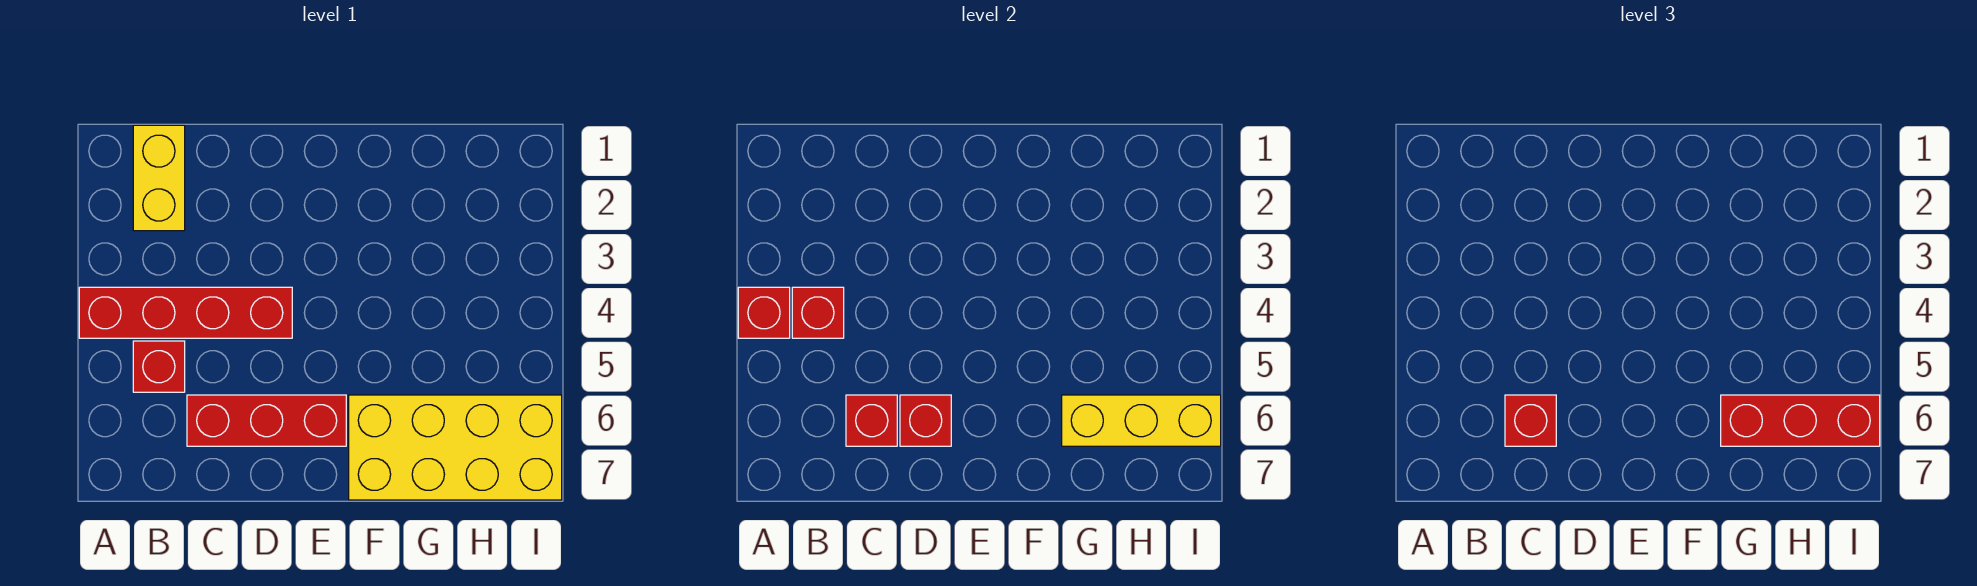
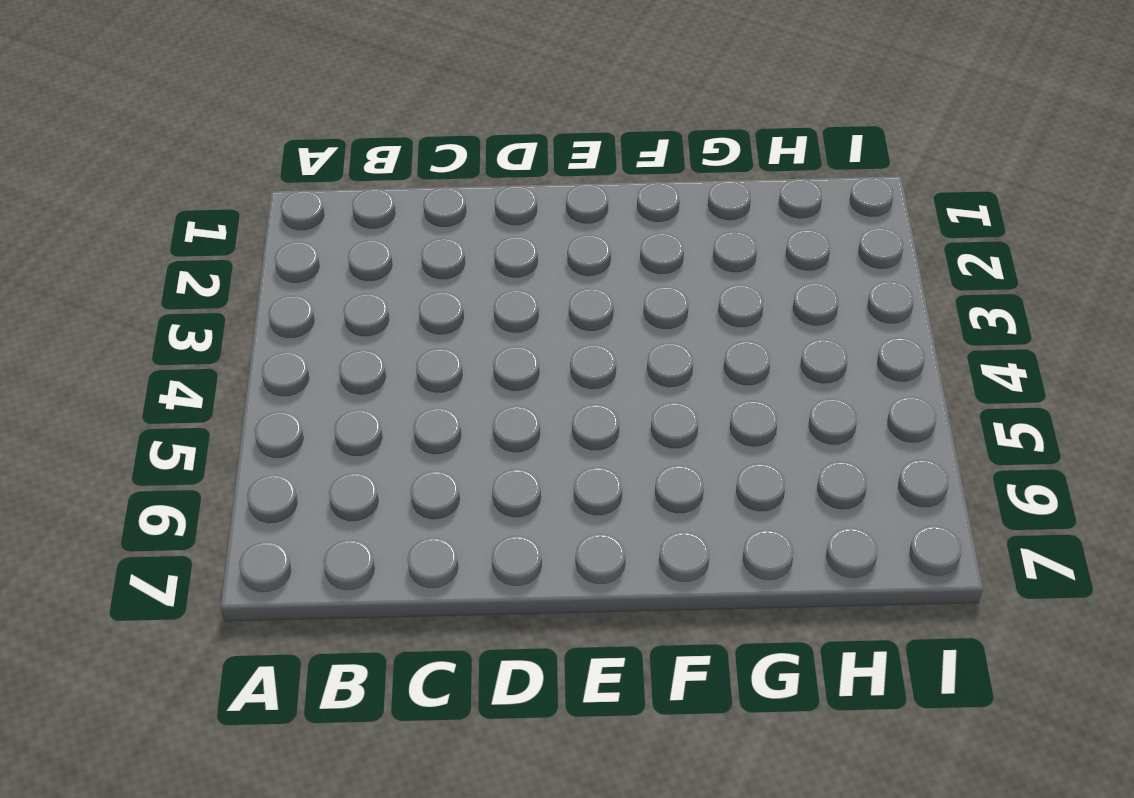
none -> red brick A4:D4 level 1
none -> yellow brick B1:B2 level 1
none -> red brick B5 level 1

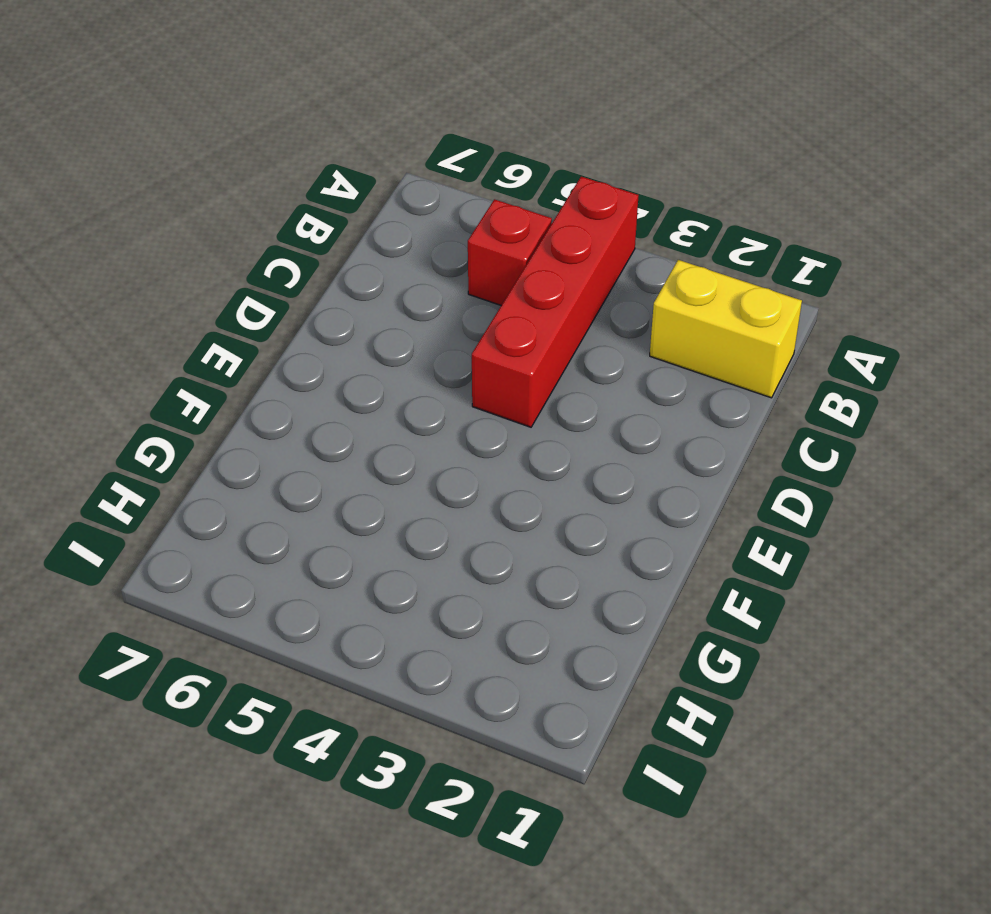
none -> red brick C6:E6 level 1
none -> yellow brick F6:I7 level 1
none -> red brick A4 level 2

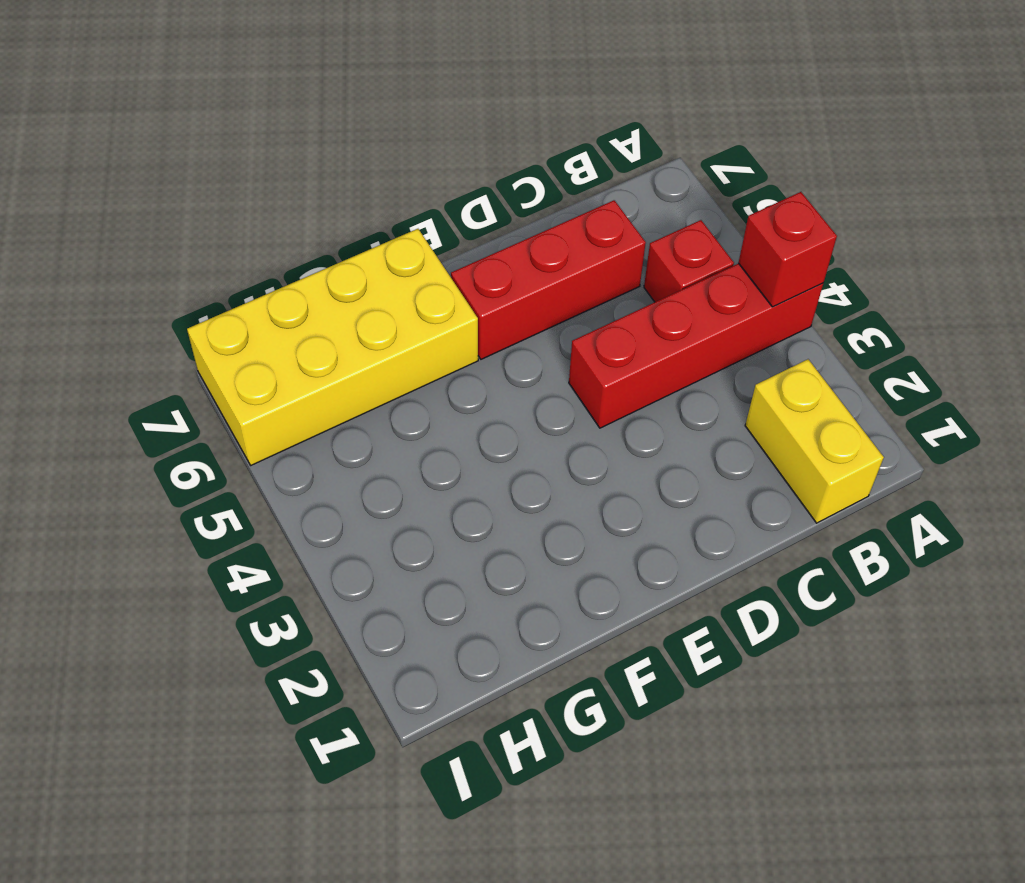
none -> red brick B4 level 2
none -> red brick C6 level 2
none -> red brick D6 level 2

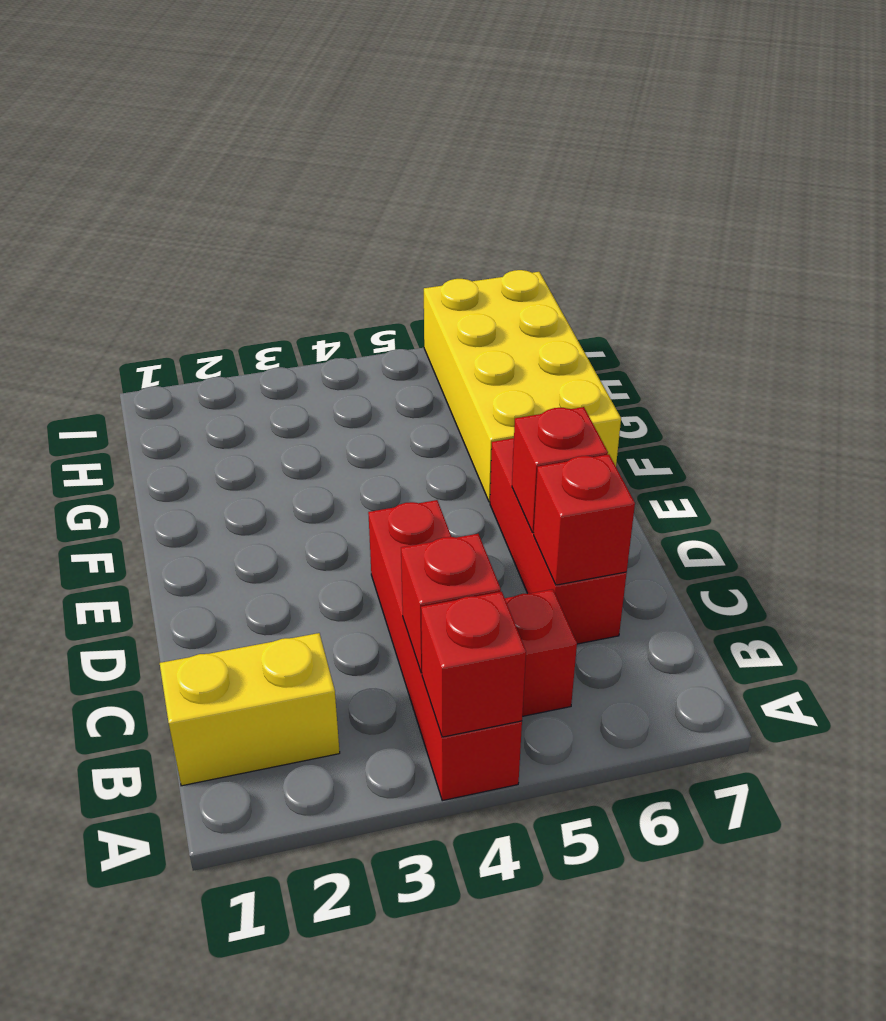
none -> yellow brick G6:I6 level 2
none -> red brick C6 level 3
none -> red brick G6:I6 level 3

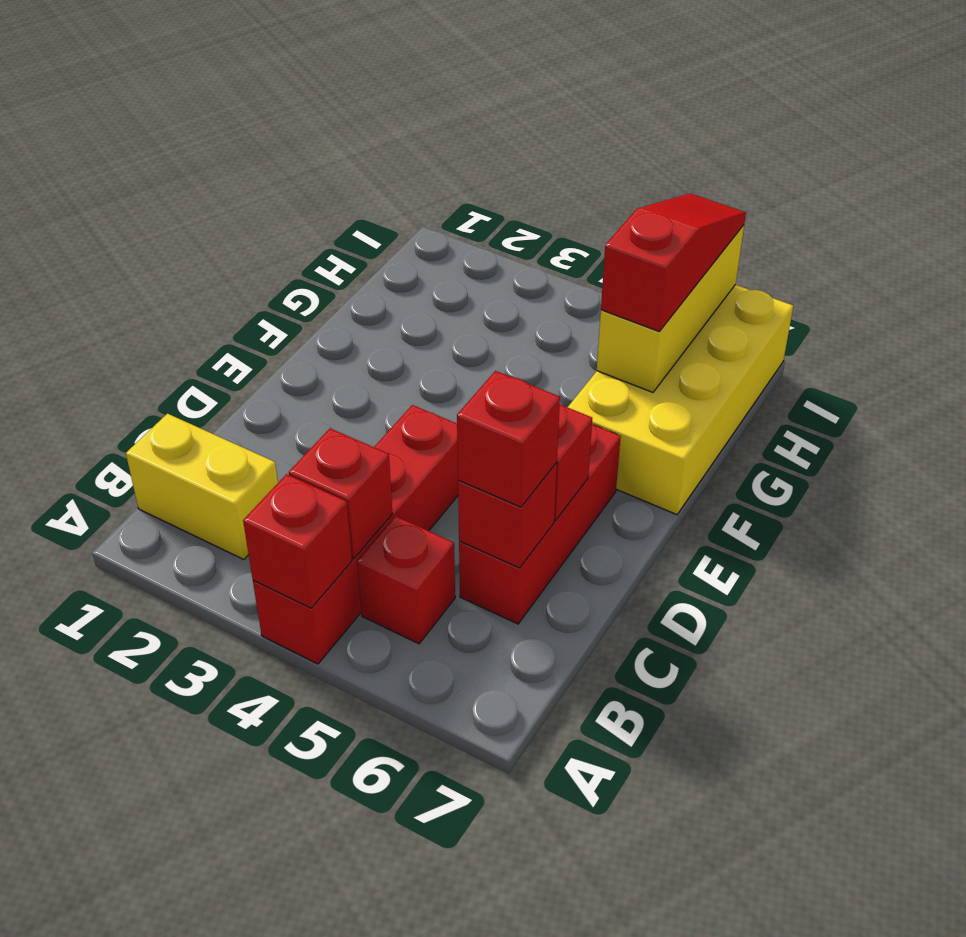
red slope G6:I6 level 3 top G -> red brick G6:I6 level 3

